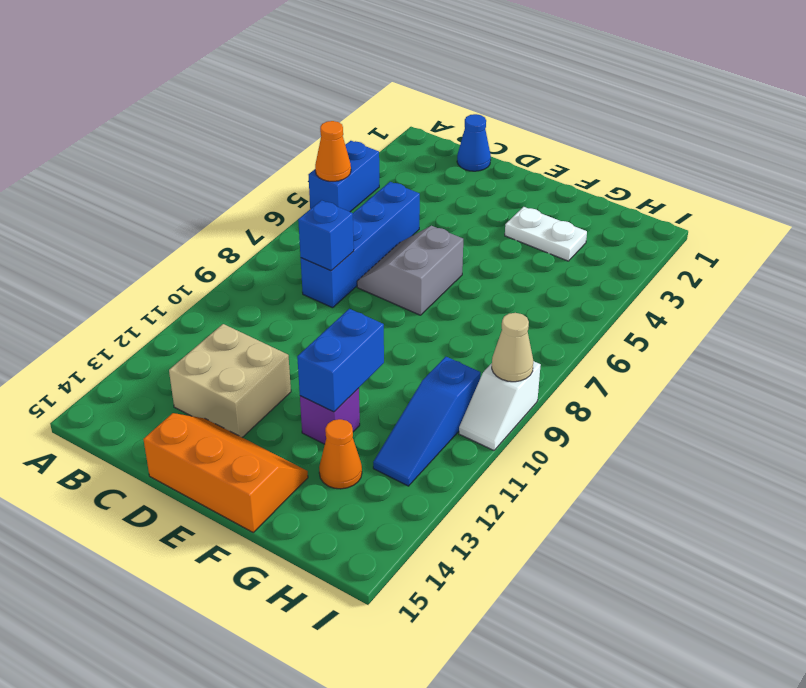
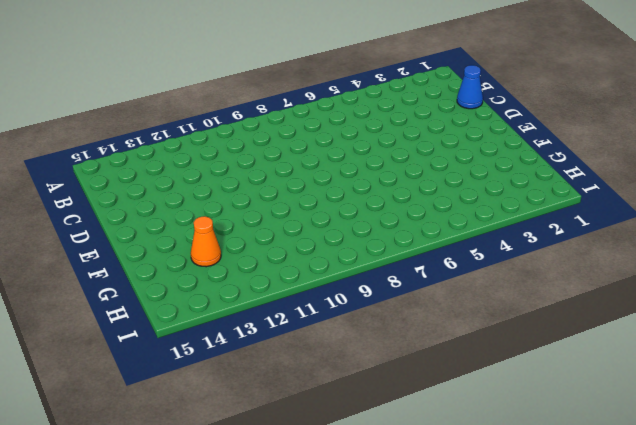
none -> blue brick A4:A5 level 1
none -> blue brick C5:C8 level 1
none -> tan brick C12:D13 level 1

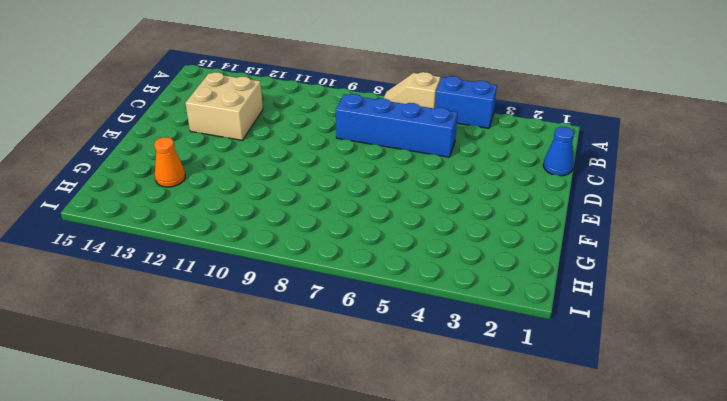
tan slope A6:A7 level 1 top 6 -> none
none -> grey slope D6:E7 level 1 top E
none -> orange slope D14:F15 level 1 top 15
none -> white plate F3:G3 level 1

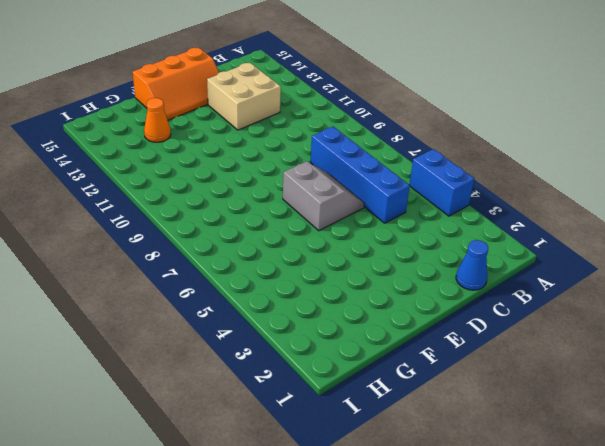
none -> white plate F3:G3 level 1
none -> purple brick F12 level 1
none -> blue slope H10:H12 level 1 top 10

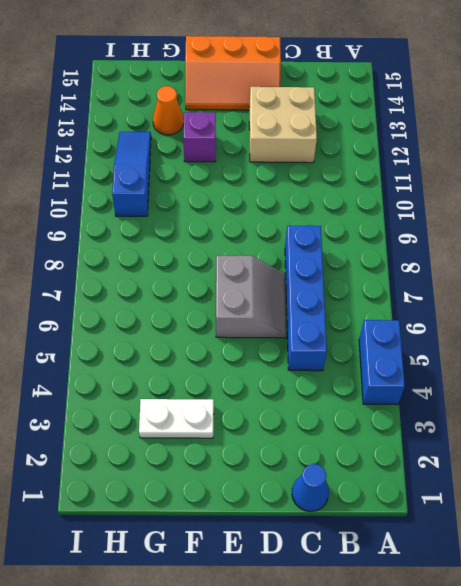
none -> white slope I9:I10 level 1 top 9
none -> orange cone A5 level 2
none -> blue brick C8 level 2

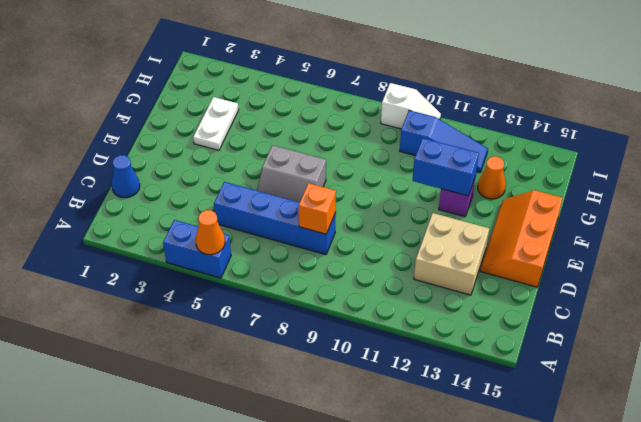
orange brick C8 level 2 -> blue brick C8 level 2
none -> tan cone I9 level 2

